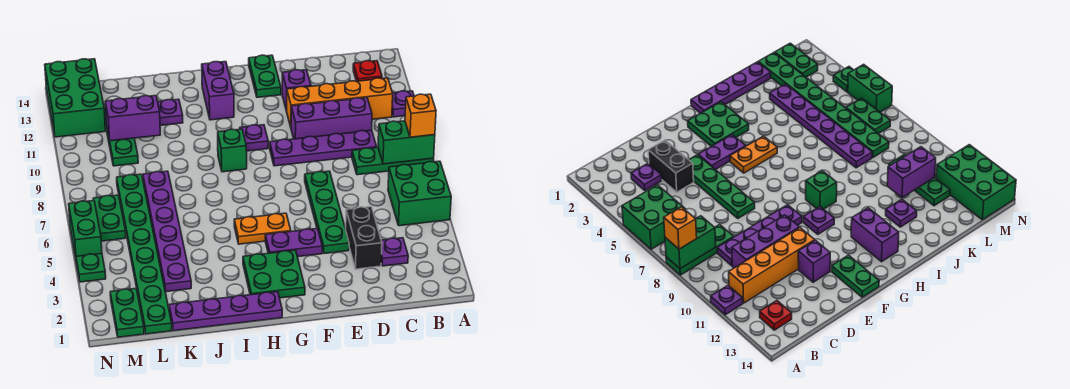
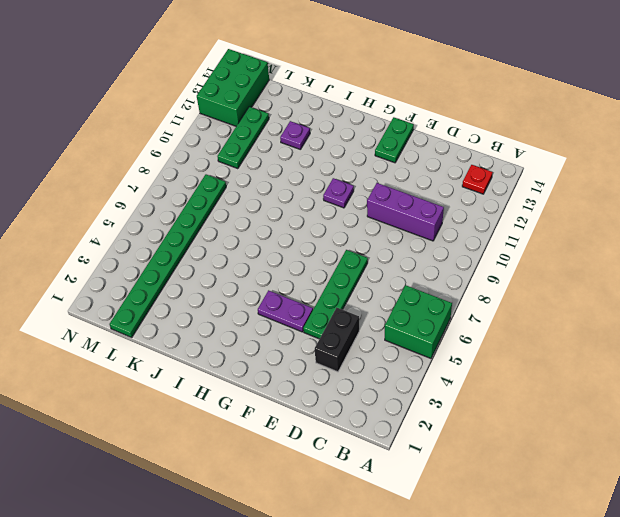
none -> green plate A8:C8 level 1
none -> purple plate A11 level 1
none -> orange brick B11:E11 level 1
none -> purple plate C3 level 1

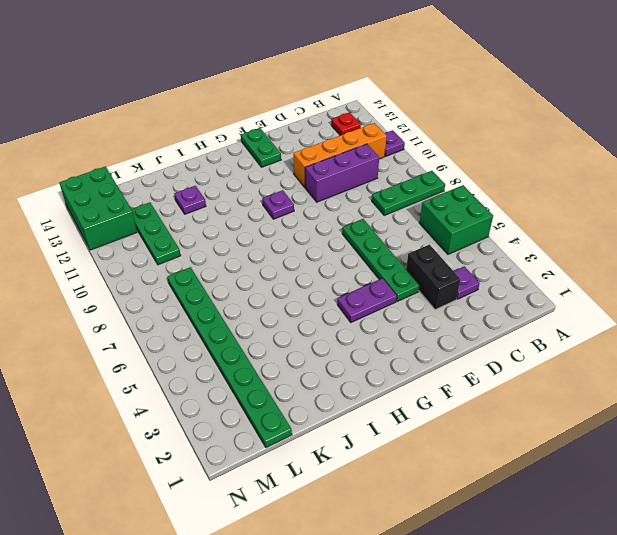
none -> purple plate C9:F9 level 1
none -> purple brick E12 level 1
none -> green plate G2:H3 level 1
none -> orange plate G5:H5 level 1

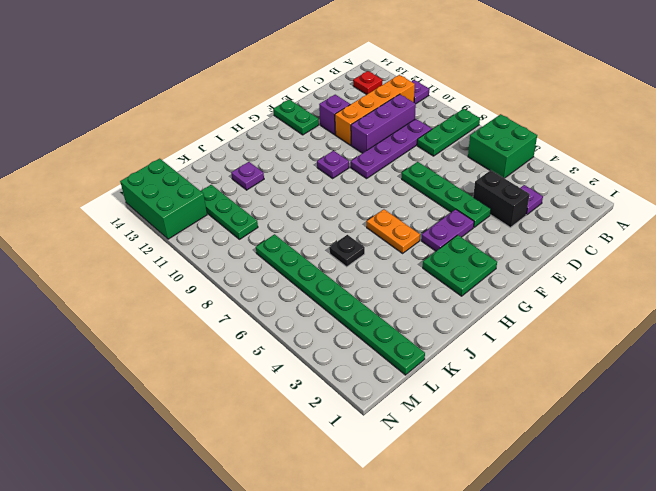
orange plate H5:H6 level 1 -> orange plate G5:H5 level 1
black plate J6 level 1 -> none
none -> purple plate H1:K1 level 1
none -> green brick H9 level 1
none -> purple brick H12:H13 level 1
none -> purple plate K3:K8 level 1

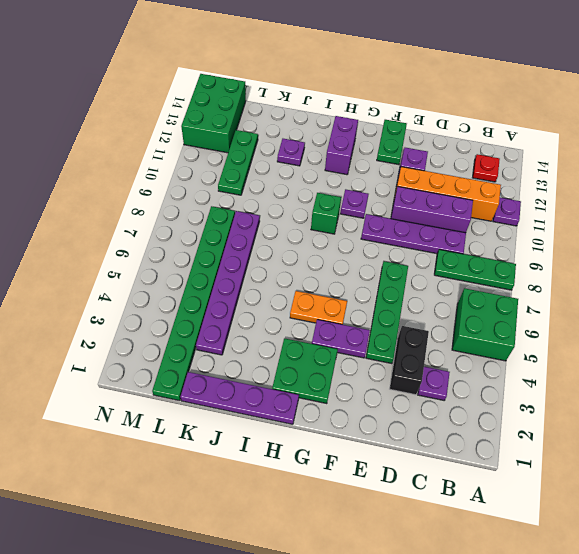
none -> green plate M1:M2 level 1
none -> green plate M6:M7 level 1
none -> green plate N4 level 1
none -> green brick N5:N6 level 1

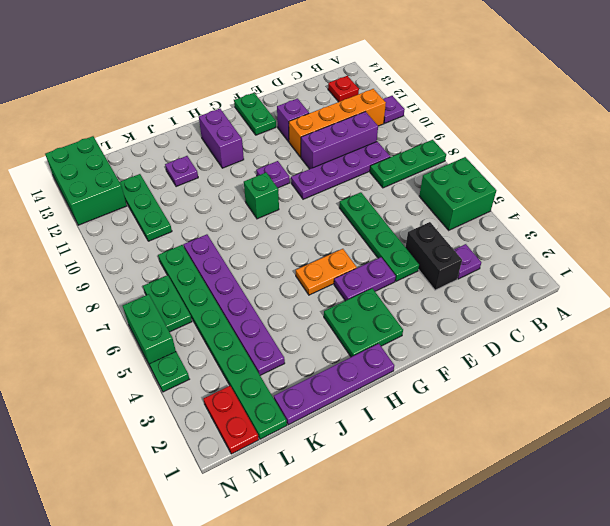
red plate M1:M2 level 1 -> green plate M1:M2 level 1
none -> green brick A8:B8 level 2
none -> purple brick K11:L11 level 2
none -> orange brick A8 level 3

